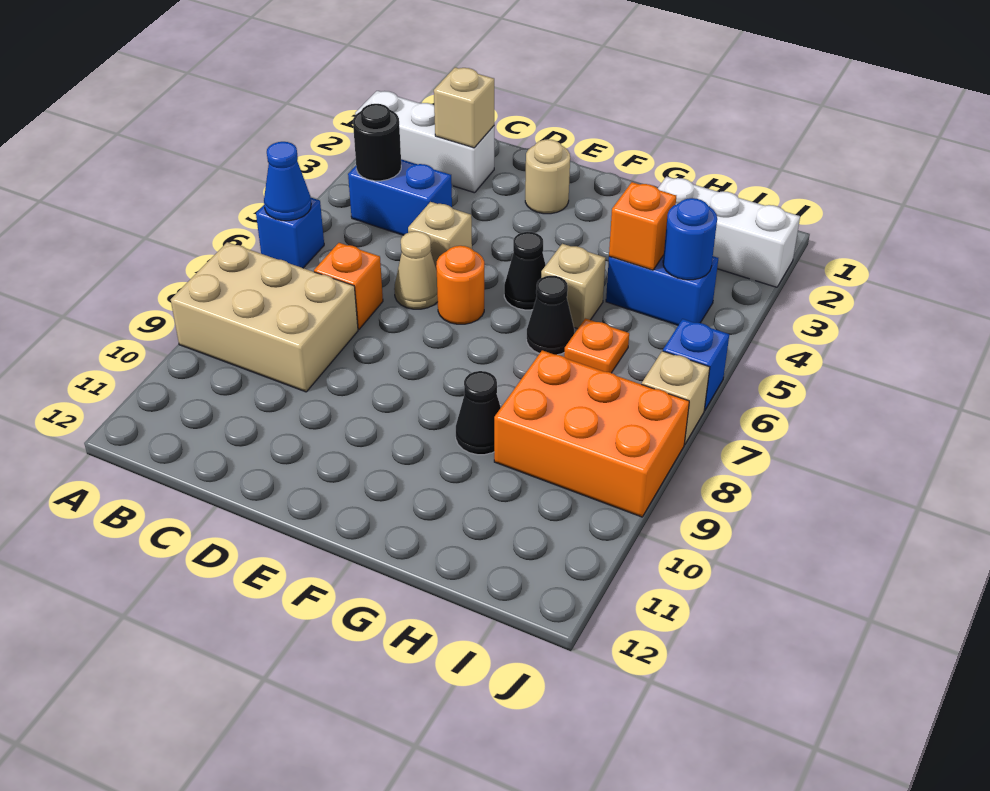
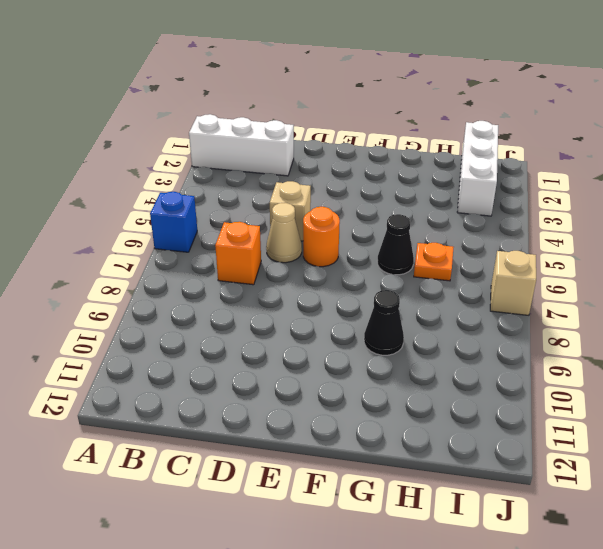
white brick I1:I3 level 1 -> white brick H2:J2 level 1
none -> tan brick A8:C9 level 1
none -> blue brick B4:C4 level 1
none -> tan round brick E2 level 1

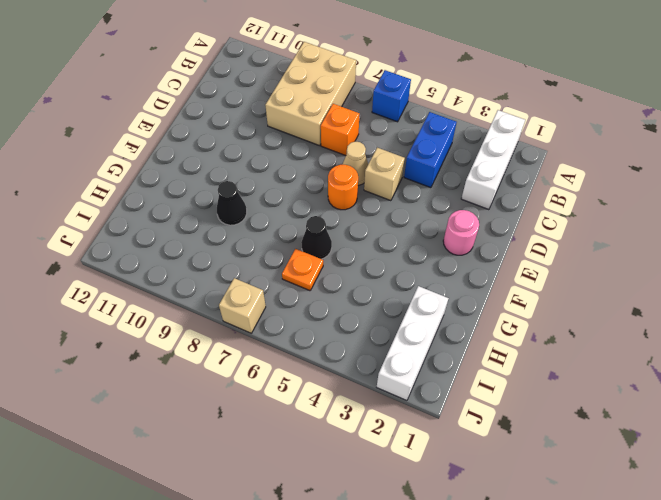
pink round brick E2 level 1 -> tan round brick E2 level 1
none -> black cone F5 level 1
none -> tan brick G5 level 1
none -> blue brick H4:I4 level 1

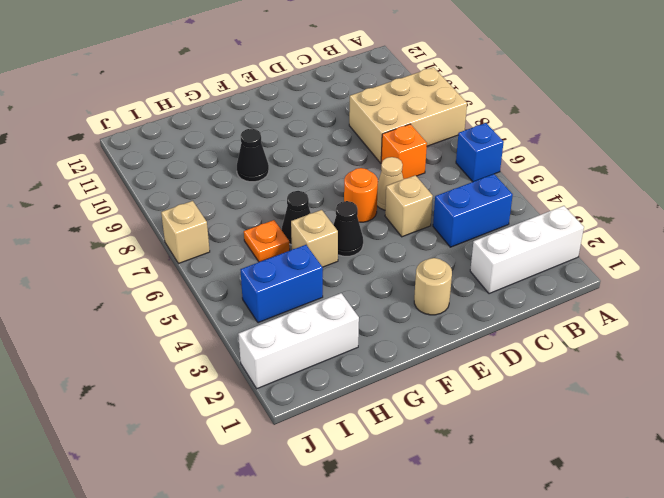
none -> orange brick H8:J9 level 1
none -> blue brick J6 level 1
none -> blue cone A6 level 2

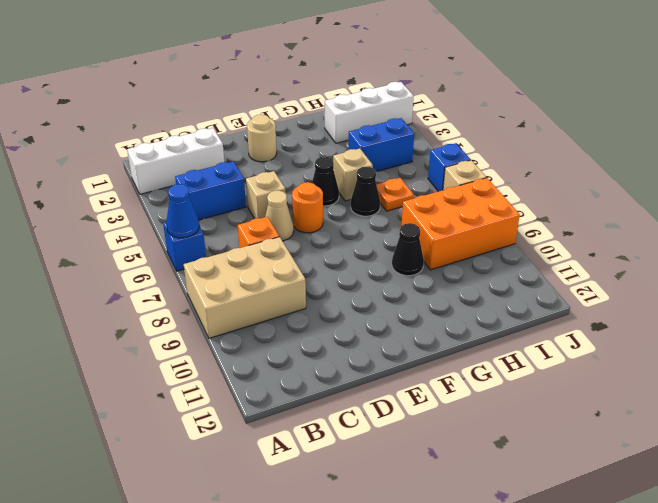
none -> black round brick B4 level 2
none -> tan brick C2 level 2
none -> orange brick H4 level 2

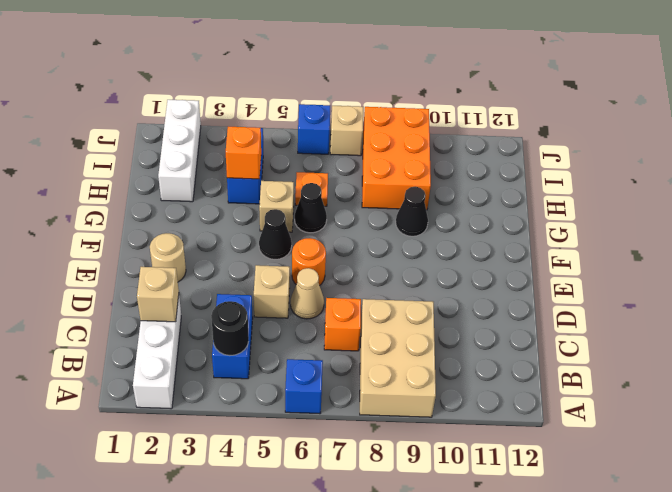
none -> blue cone A6 level 2
none -> blue round brick I4 level 2

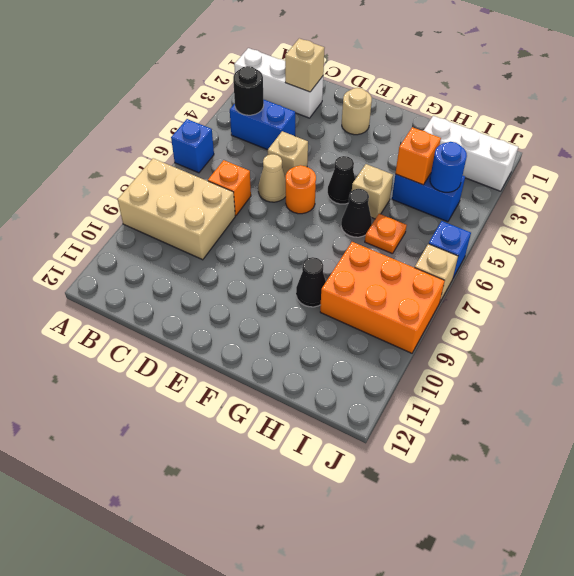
none -> blue cone A6 level 2

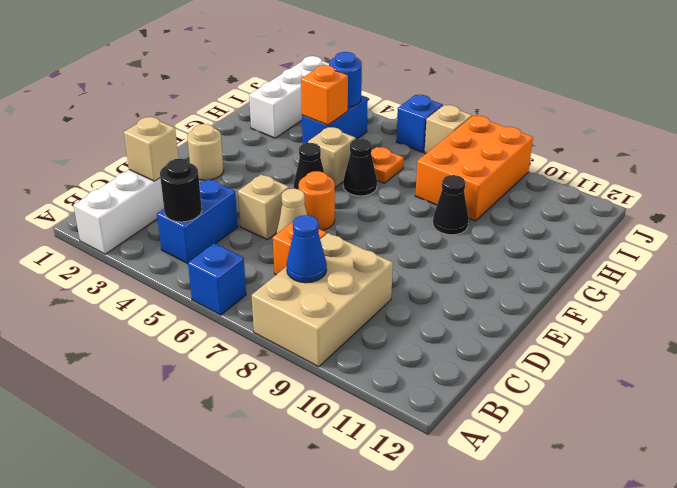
blue cone B8 level 2 -> blue cone A6 level 2

